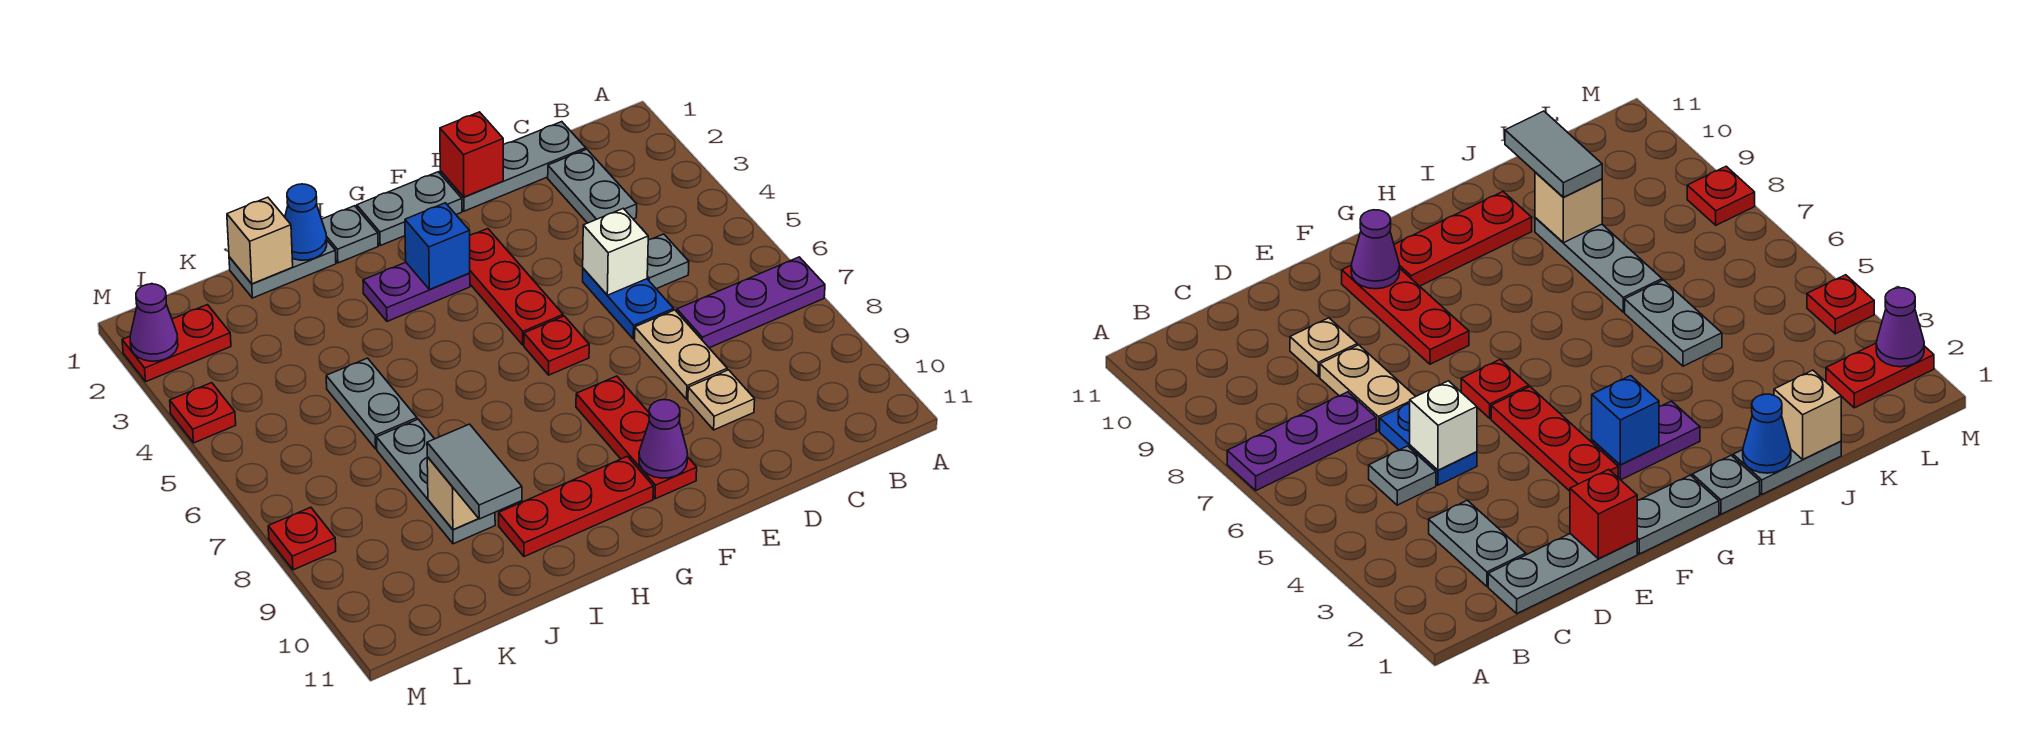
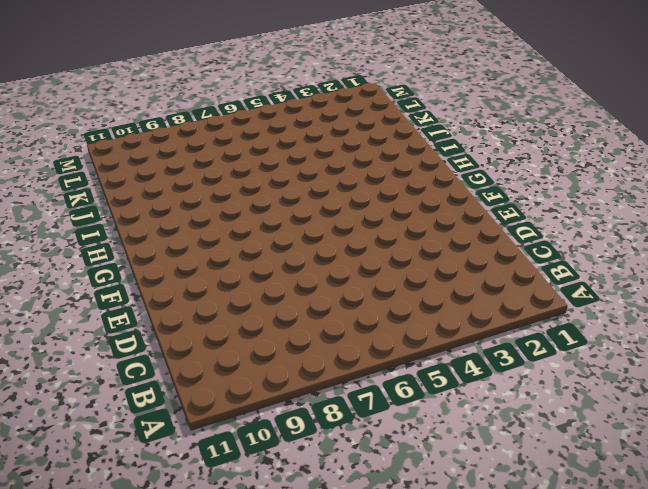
none -> purple plate A7:C7 level 1
none -> grey plate C1:E1 level 1
none -> grey plate C2:C3 level 1

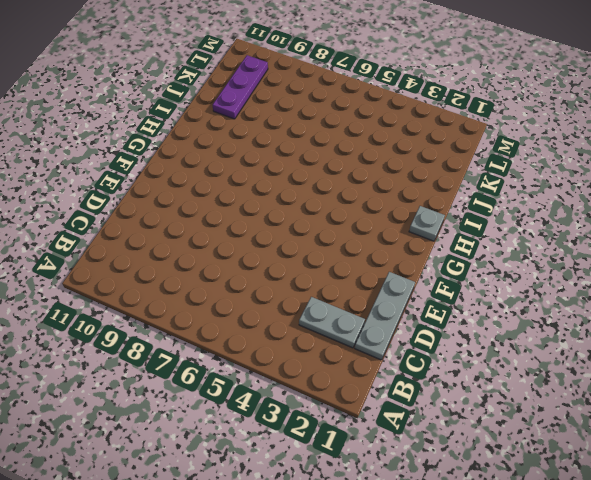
purple plate J10:L10 level 1 -> purple plate A7:C7 level 1
none -> grey plate C5 level 1
none -> blue plate D5:D6 level 1
none -> tan plate D7:D8 level 1

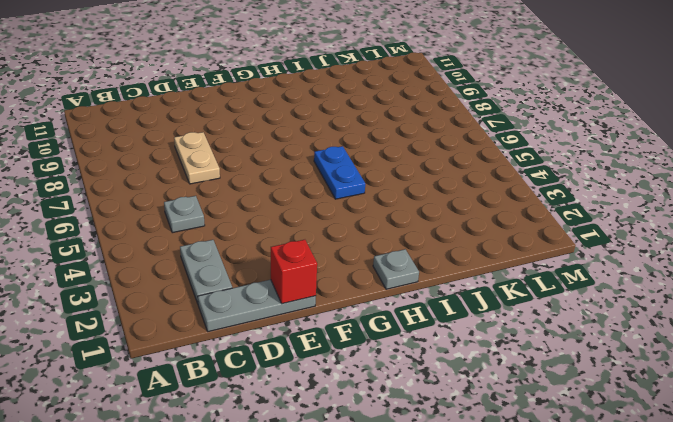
blue plate H5:H6 level 1 -> blue plate D5:D6 level 1
none -> purple plate A7:C7 level 1
none -> tan plate D9 level 1
none -> grey plate F1:G1 level 1

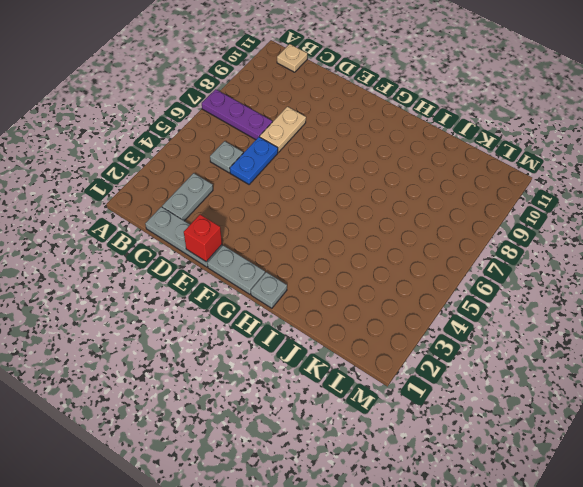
tan plate B11 level 1 -> tan plate D9 level 1
none -> red plate F3:F5 level 1
none -> red plate F6 level 1
none -> red plate F8:F10 level 1

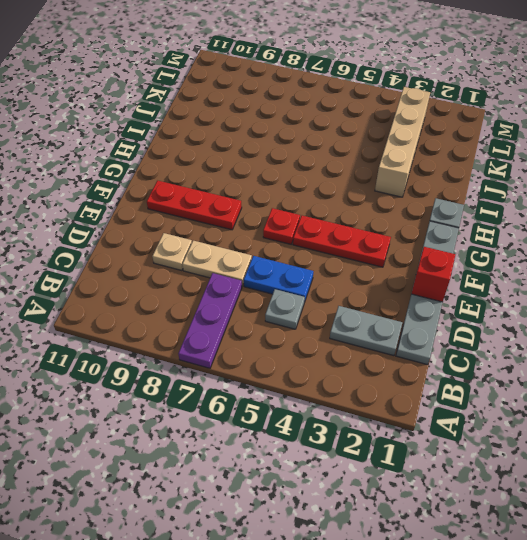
tan brick I3:L3 level 1 -> none
none -> purple plate G3:H3 level 1
none -> red plate G10:I10 level 1
none -> grey plate I1:J1 level 1

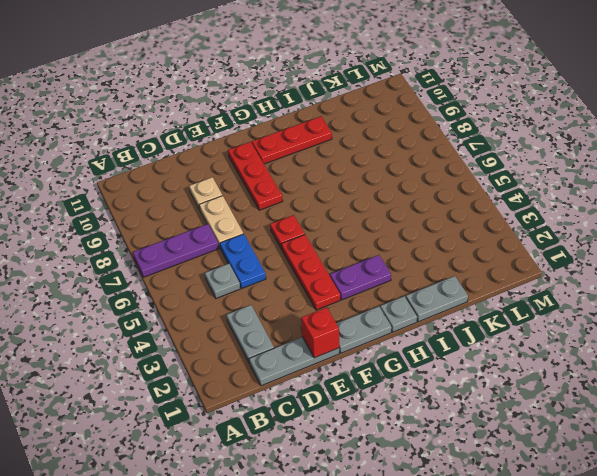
none -> grey plate J5:J6 level 1
none -> grey plate J7:J9 level 1
none -> red plate L2:M2 level 1

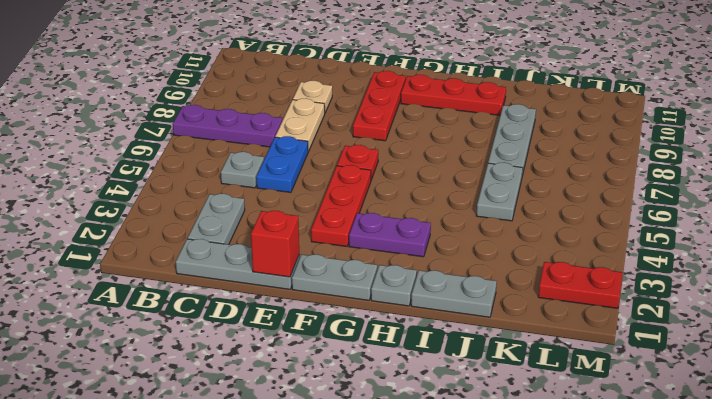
none -> red plate M4 level 1
none -> red plate M8 level 1
none -> white brick D5 level 2

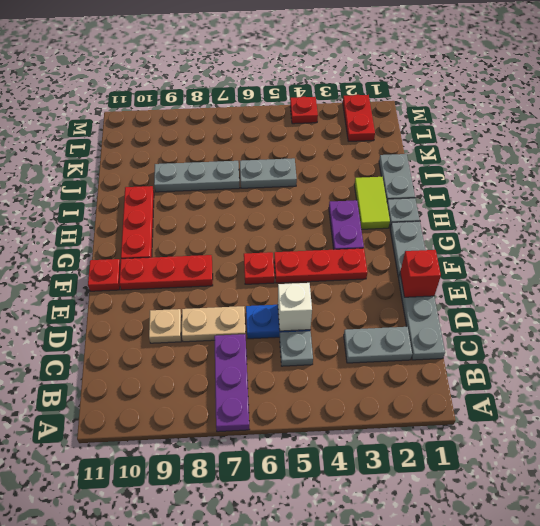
red plate F11 level 1 -> red plate M8 level 1
lime tile H2:I2 level 1 -> none
none -> purple cone F10 level 2
none -> blue brick G3 level 2
none -> blue cone I1 level 2

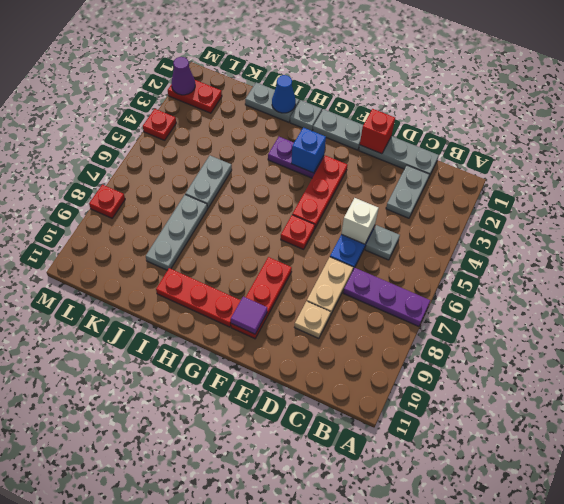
purple tile F10 level 2 -> purple cone F10 level 2
none -> tan brick J1 level 2
none -> tan brick J9 level 2
none -> grey tile J9:J10 level 3

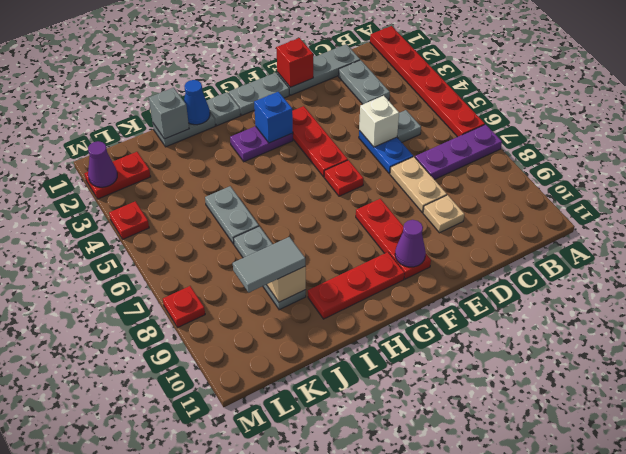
red plate A1:A6 level 1 -> none
grey brick J1 level 2 -> tan brick J1 level 2
grey tile J9:K9 level 3 -> grey tile J9:J10 level 3

